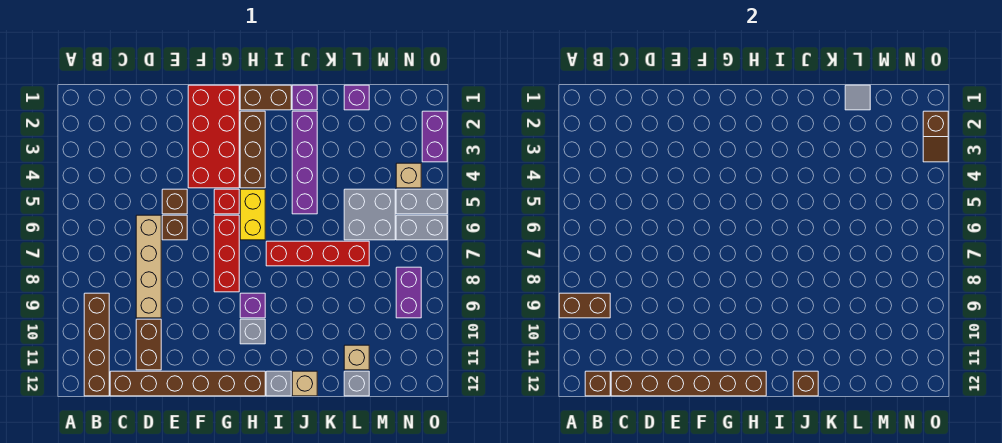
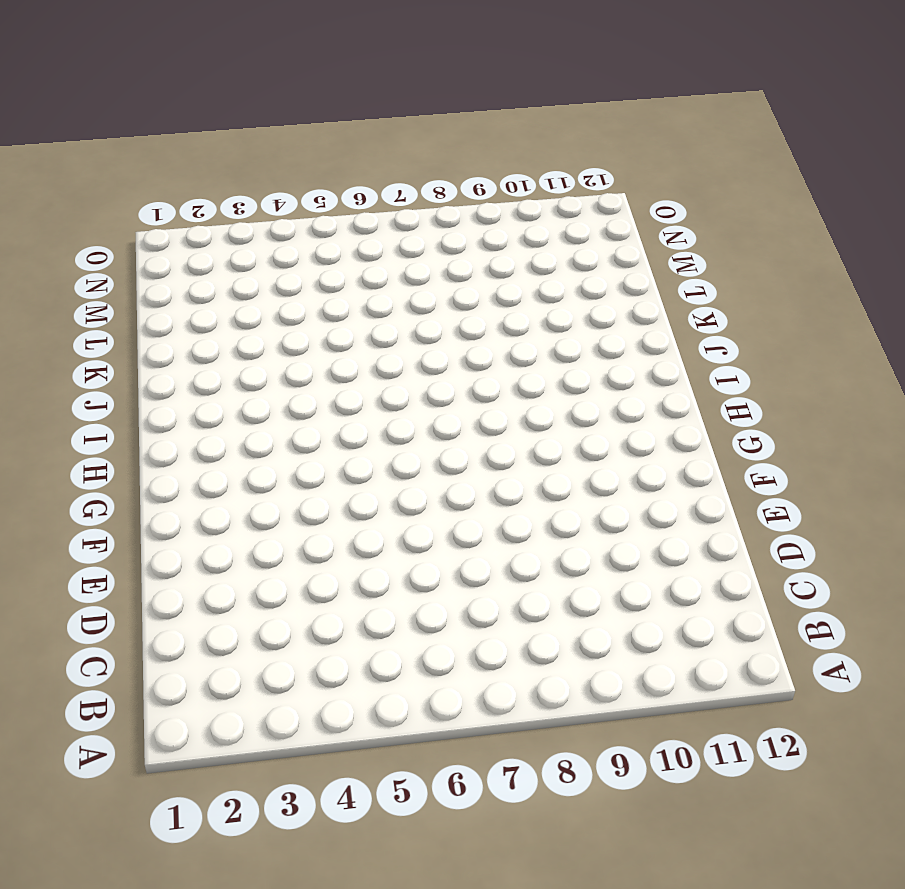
none -> brown brick B9:B12 level 1
none -> brown brick C12:H12 level 1
none -> tan brick D6:D9 level 1
none -> brown brick D10:D11 level 1

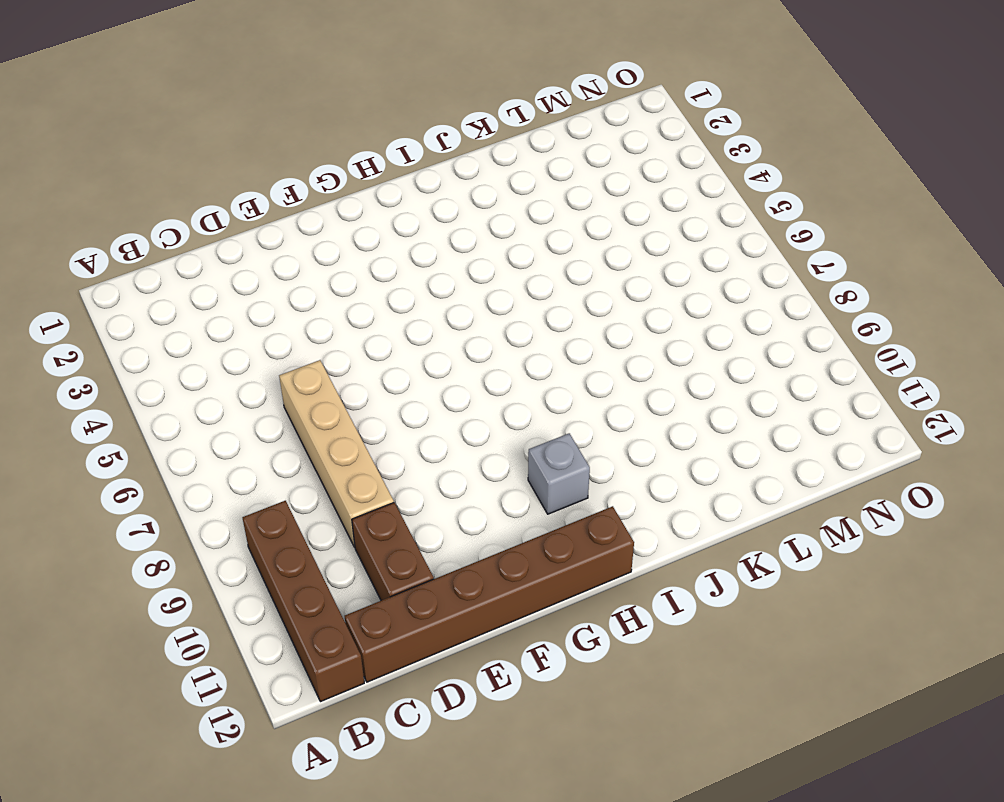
none -> brown brick E5 level 1
none -> brown brick E6 level 1
none -> red brick F1:G4 level 1
none -> red brick G5 level 1

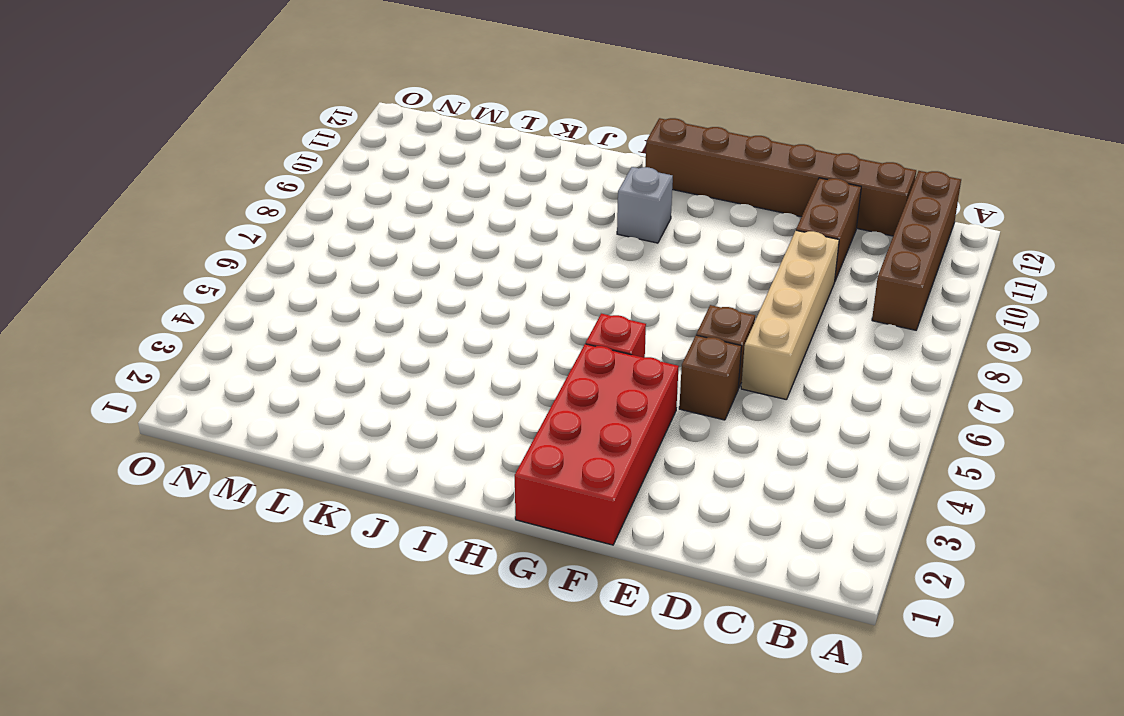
none -> red brick G6:G8 level 1
none -> brown brick H1:I1 level 1
none -> brown brick H2:H4 level 1
none -> yellow brick H5:H6 level 1

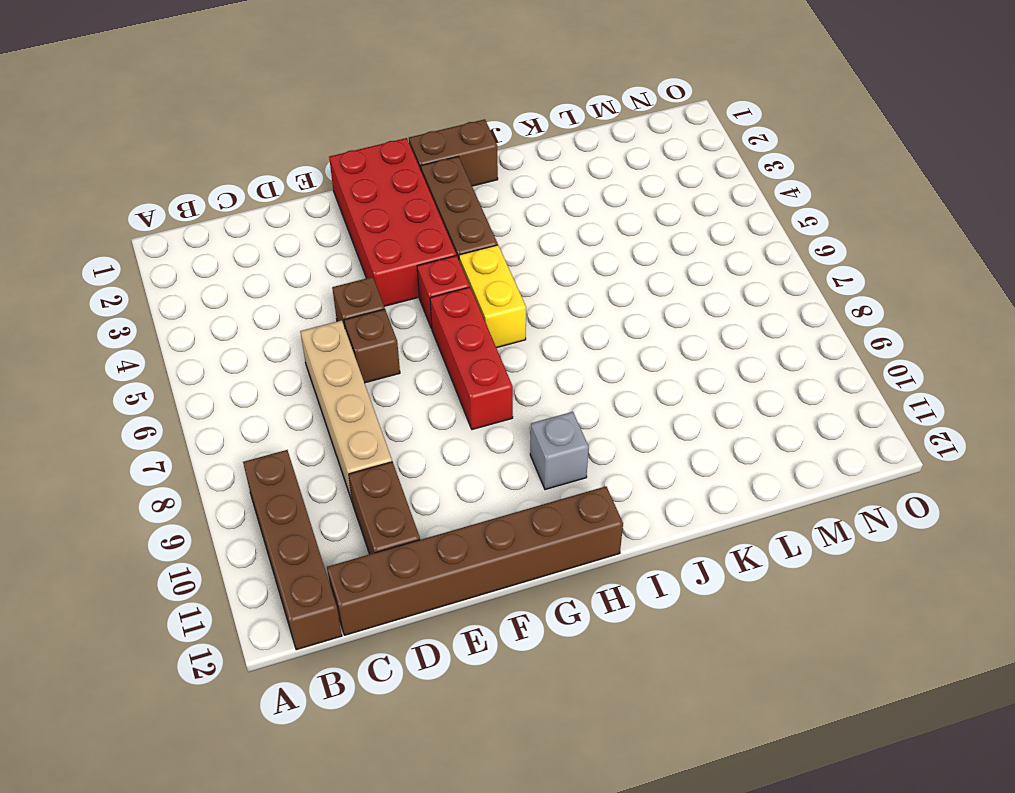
none -> purple brick H9 level 1
none -> red brick I7:L7 level 1
none -> grey brick I12 level 1
none -> purple brick J1 level 1

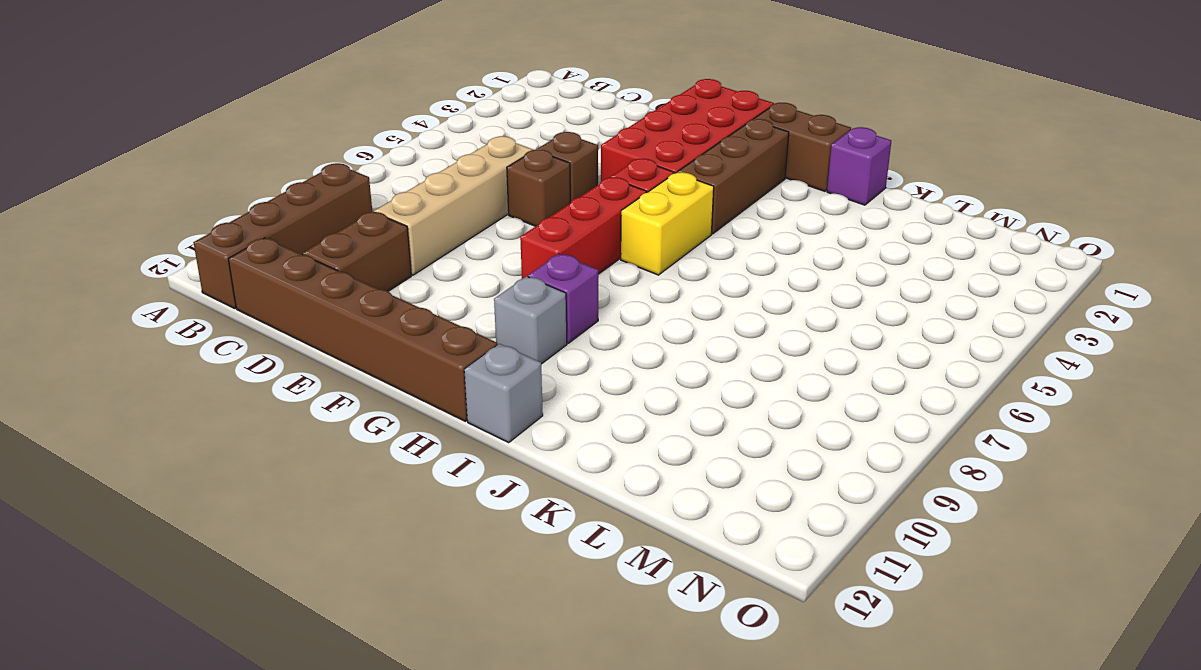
none -> red brick I7:L7 level 1
none -> purple brick J2:J5 level 1
none -> tan brick J12 level 1
none -> purple brick L1 level 1

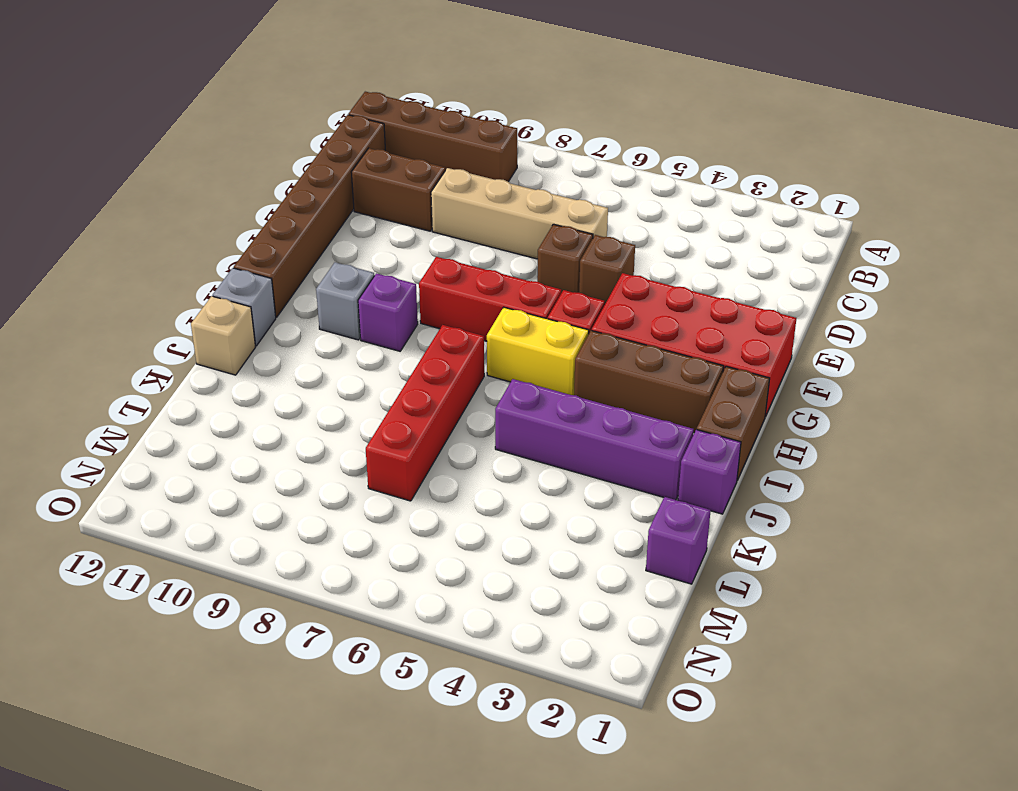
none -> grey brick L5:M6 level 1
none -> tan brick L11 level 1
none -> grey brick L12 level 1
none -> tan brick N4 level 1

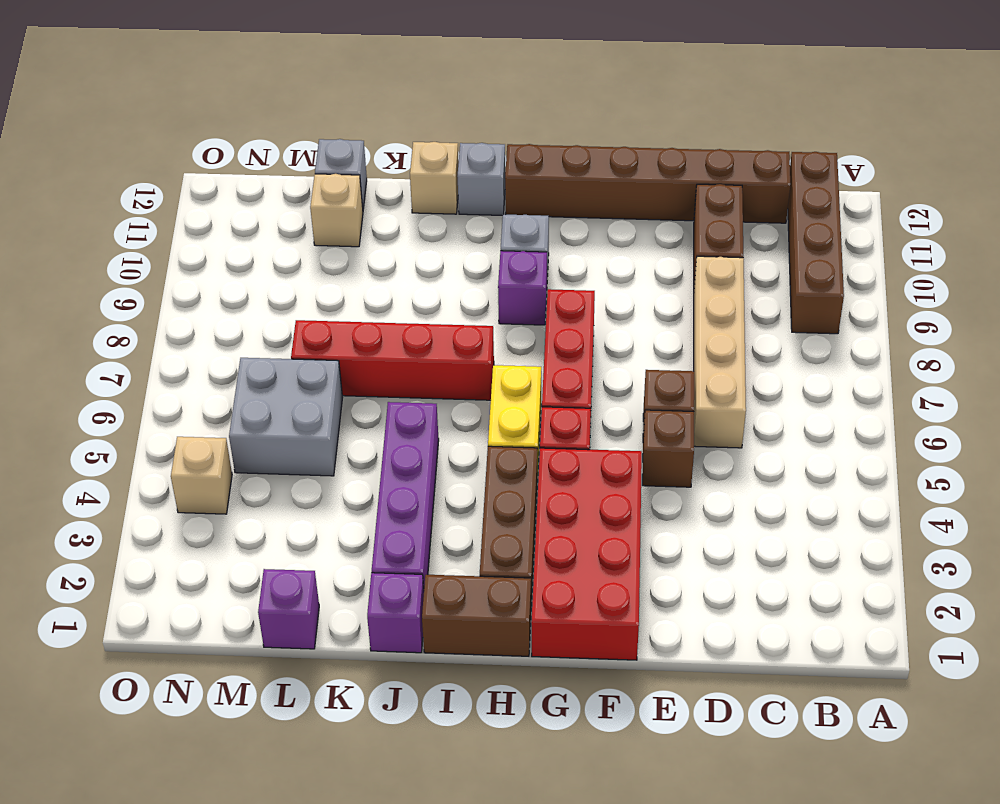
none -> grey brick N5:O5 level 1
none -> grey brick N6:O6 level 1
none -> purple brick N8:N9 level 1
none -> purple brick O2:O3 level 1

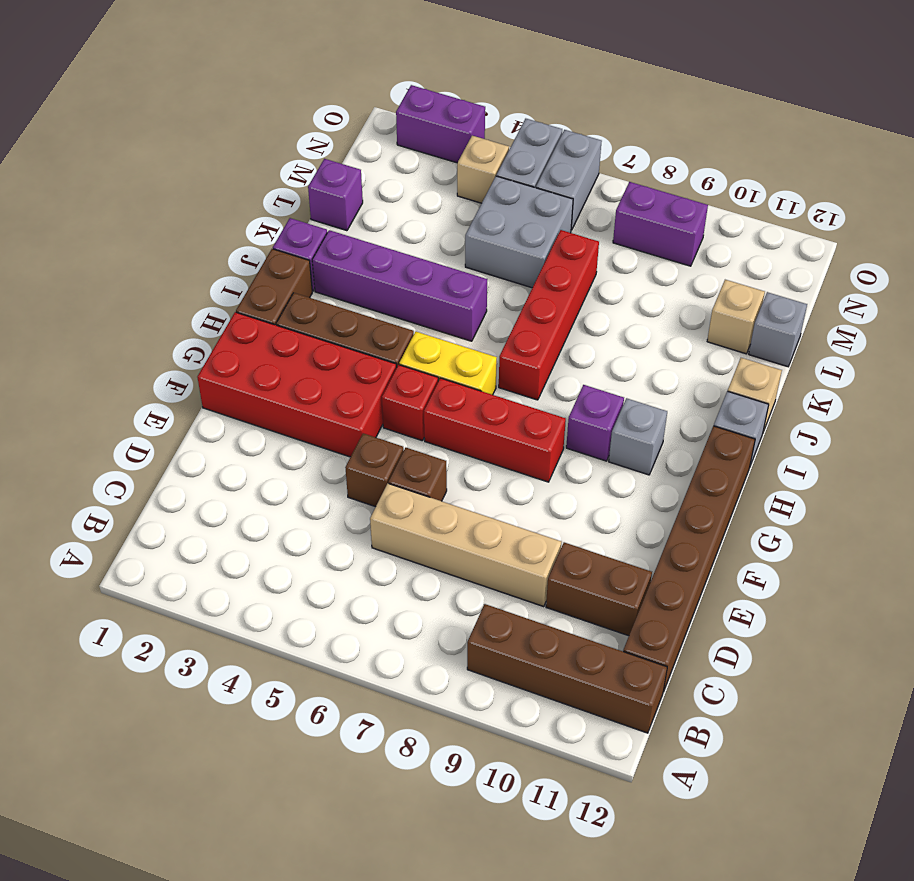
none -> brown brick A9:B9 level 2
none -> brown brick B12 level 2
none -> brown brick C12:H12 level 2
none -> brown brick J12 level 2

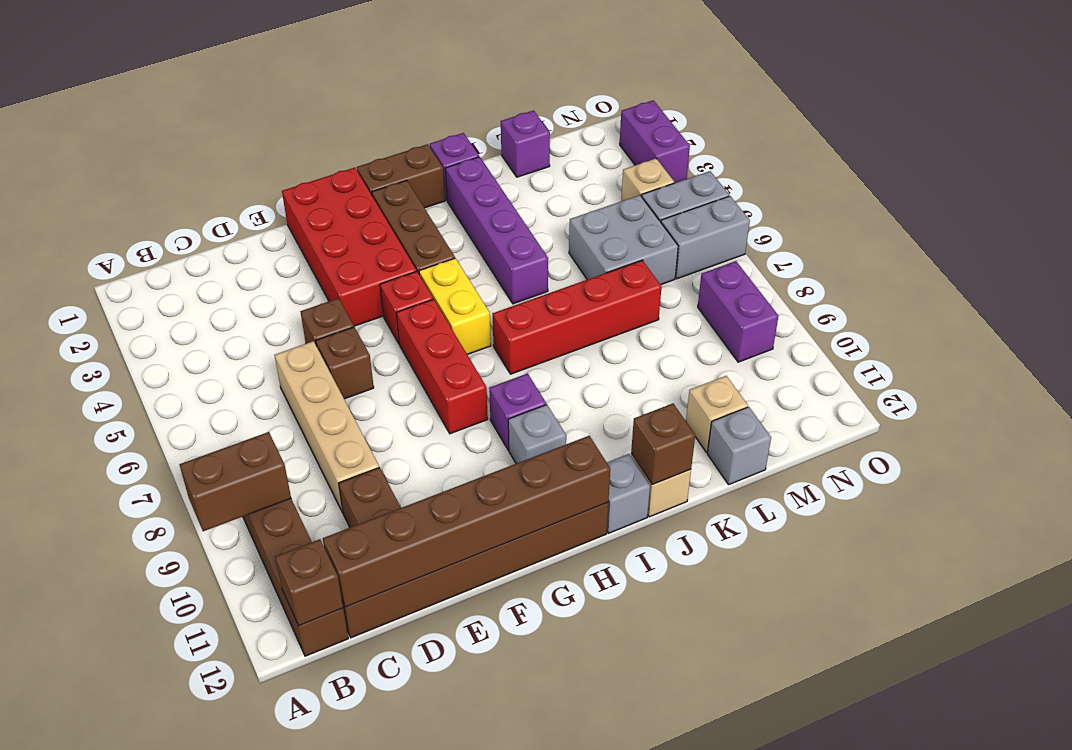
none -> grey tile L1 level 2
none -> brown slope O2:O3 level 2 top 2

